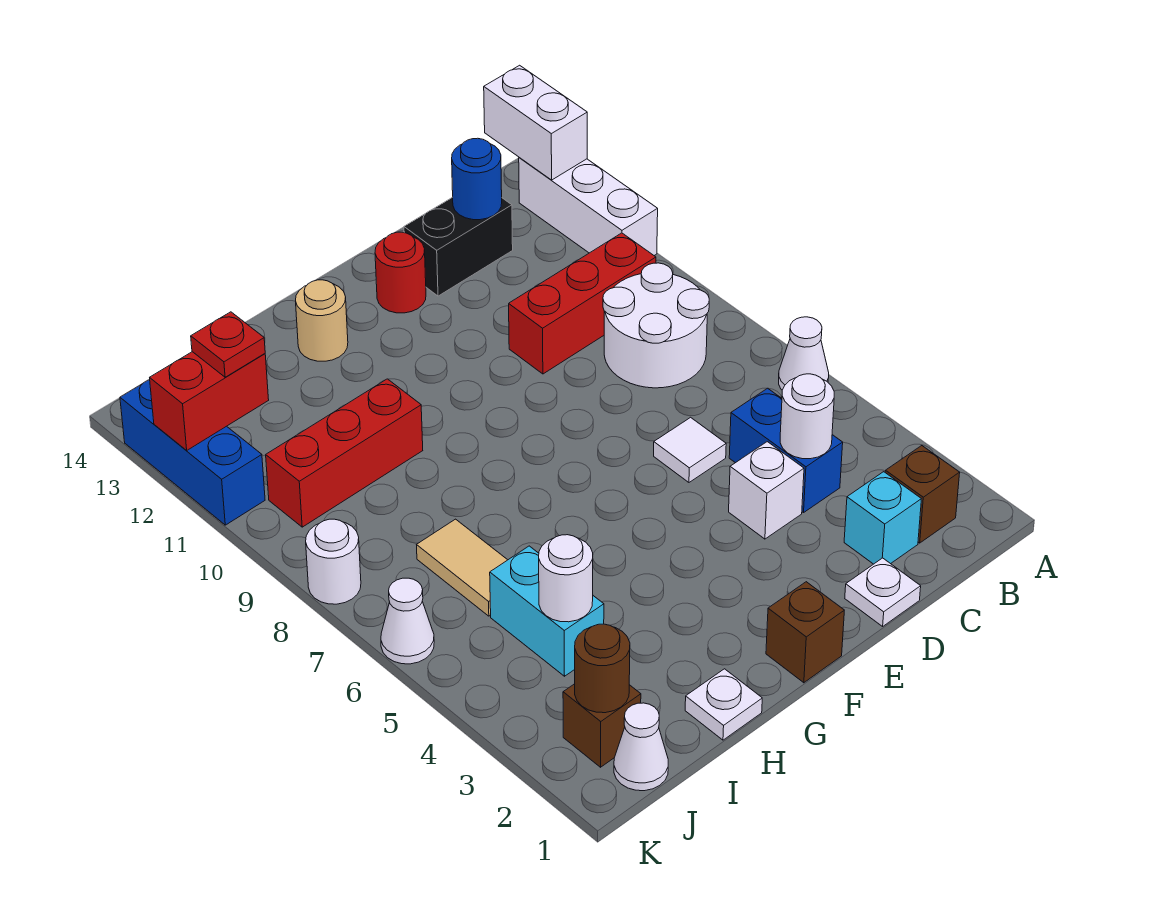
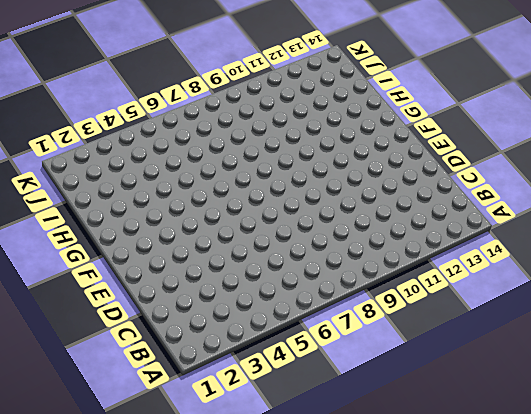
none -> white cone A6 level 1
none -> white brick A11:A13 level 1
none -> brown brick B2 level 1
none -> white round brick B8:C9 level 1

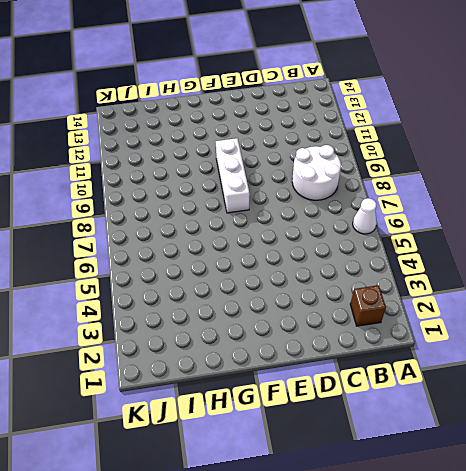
white brick F8:F10 level 1 -> white brick A11:A13 level 1
none -> red brick B10:D10 level 1
none -> cyan brick C2 level 1
none -> blue brick C4:C5 level 1
none -> black brick C13:D13 level 1

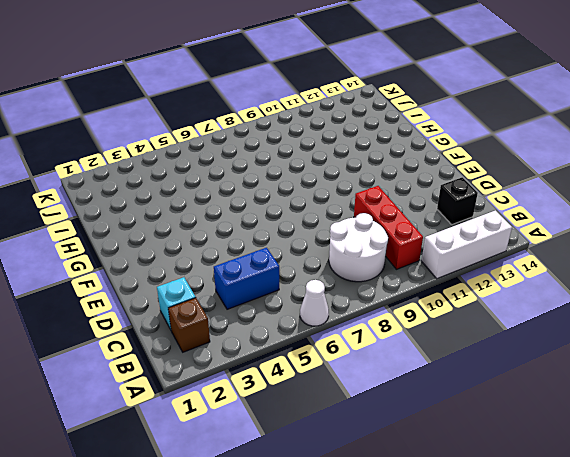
black brick C13 level 1 -> black brick C13:D13 level 1
none -> white plate D1 level 1
none -> white brick D4 level 1
none -> white tile D6 level 1
none -> red round brick E13 level 1

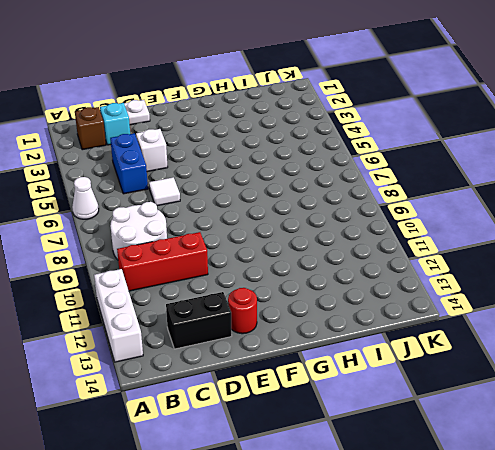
none -> brown brick F1 level 1
none -> tan round brick G13 level 1
none -> white plate H1 level 1
none -> red brick H10:J10 level 1

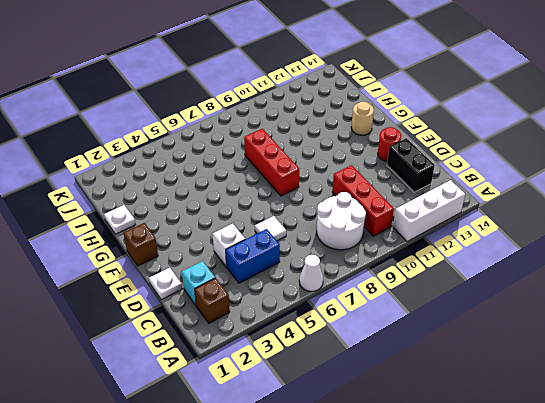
red brick F8:H8 level 1 -> red brick H10:J10 level 1
none -> cyan brick I4:I5 level 1
none -> tan tile I6:I7 level 1
none -> white cone J1 level 1
none -> brown brick J2 level 1

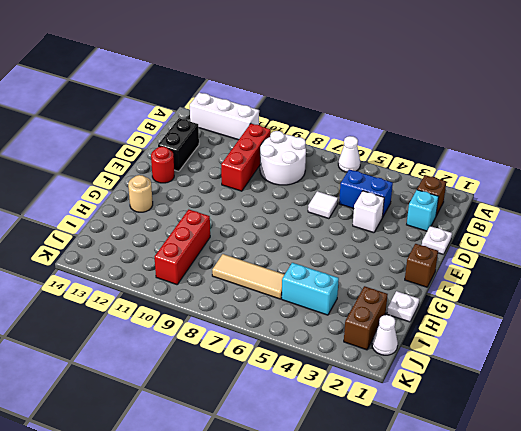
brown brick I2:J2 level 1 -> brown brick J2 level 1
tan tile I6:I8 level 1 -> tan tile I6:I7 level 1
none -> white cone K6 level 1
none -> white round brick K8 level 1
none -> blue brick K11:K13 level 1
none -> white brick A13:A14 level 2

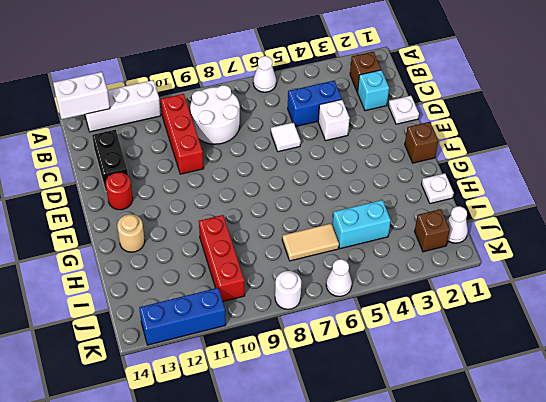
none -> white round brick C4 level 2
none -> blue round brick C13 level 2
none -> white round brick I4 level 2
none -> brown round brick J2 level 2

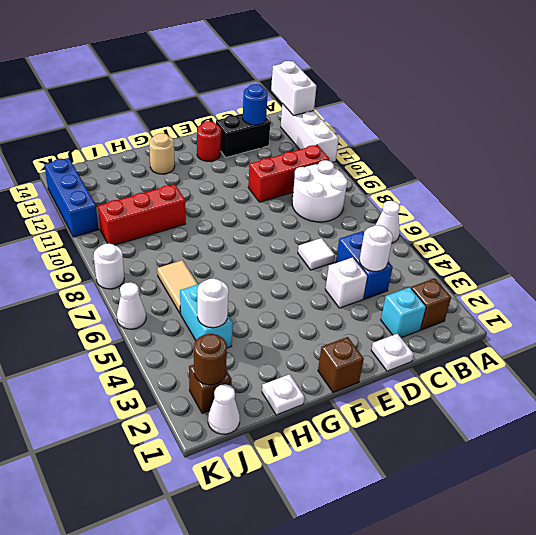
none -> red brick J12:K12 level 2
none -> red plate J12 level 3

